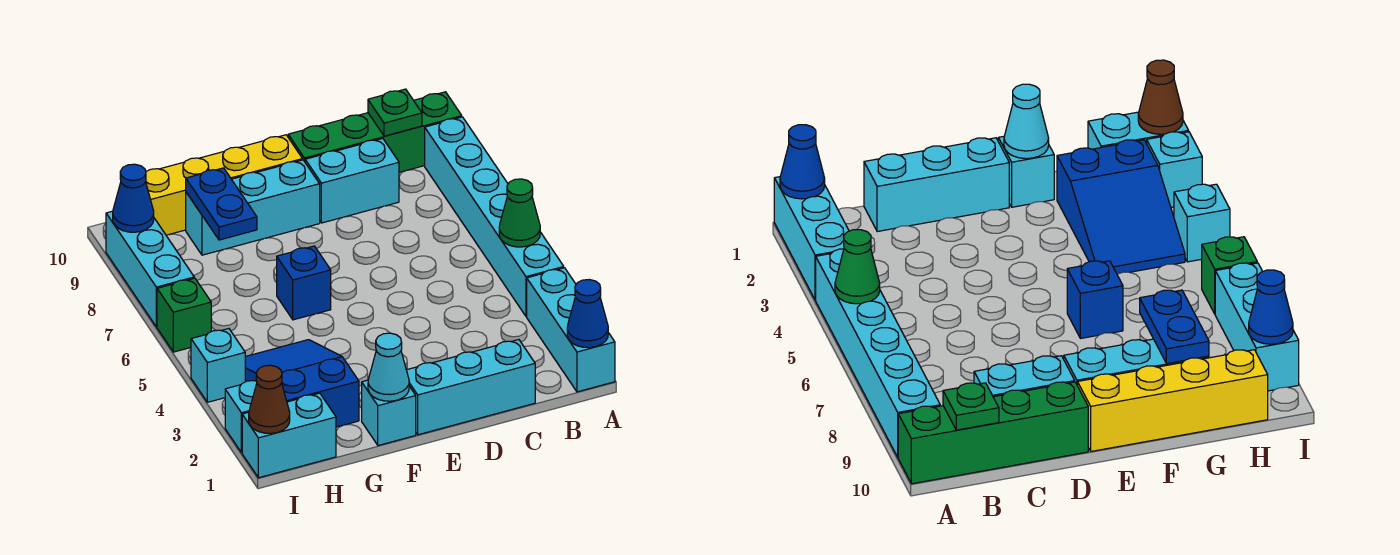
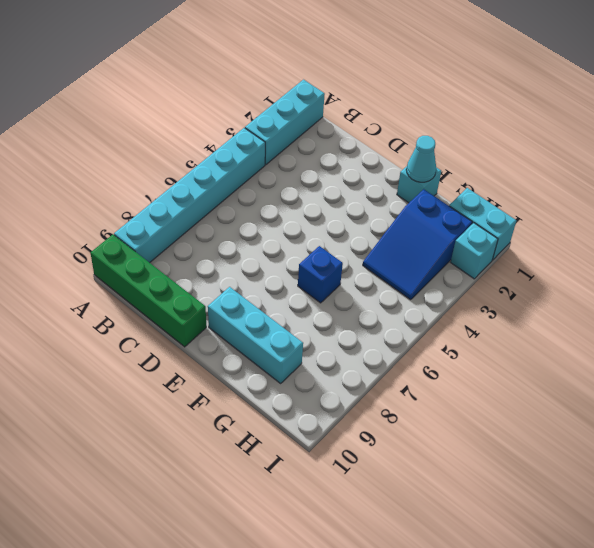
none -> cyan brick C1:E1 level 1
none -> cyan brick C9:D9 level 1
none -> yellow brick E10:H10 level 1

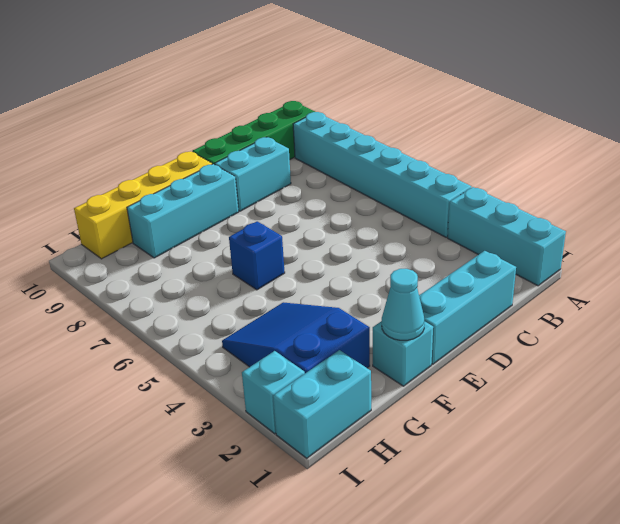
none -> cyan brick I4 level 1
none -> green brick I6 level 1
none -> cyan brick I7:I9 level 1

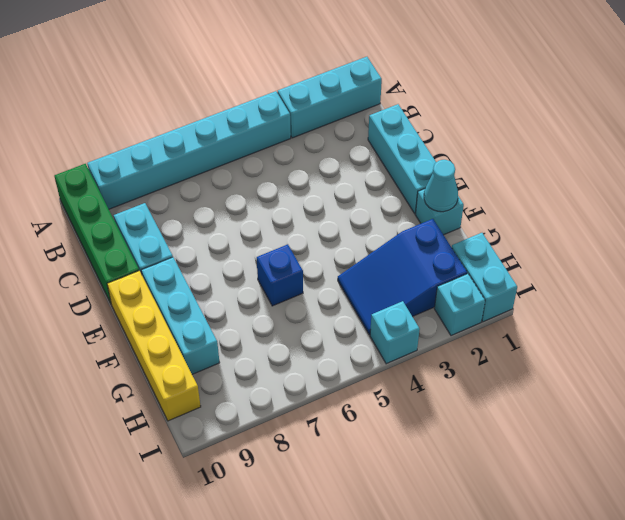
none -> green brick I6 level 1
none -> cyan brick I7:I9 level 1
none -> blue cone A1 level 2

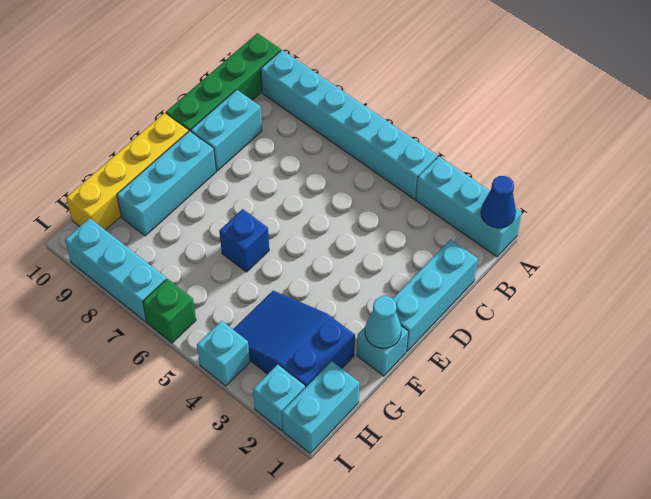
none -> green cone A5 level 2
none -> green plate B10 level 2
none -> blue plate G8:G9 level 2

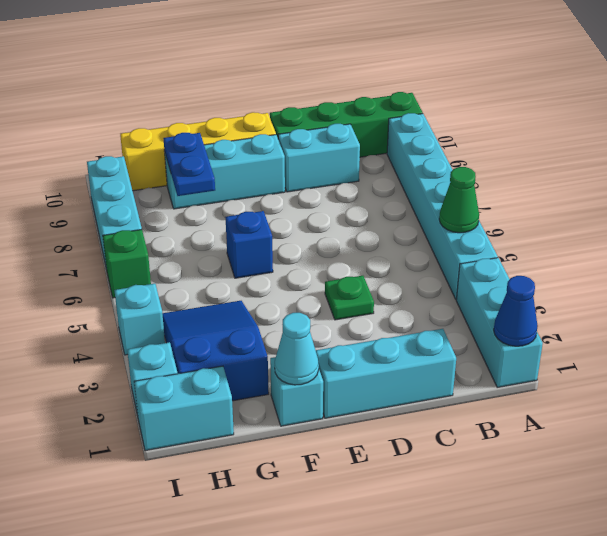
green plate D4 level 1 -> green plate B10 level 2
none -> brown cone I1 level 2
none -> blue cone I9 level 2

